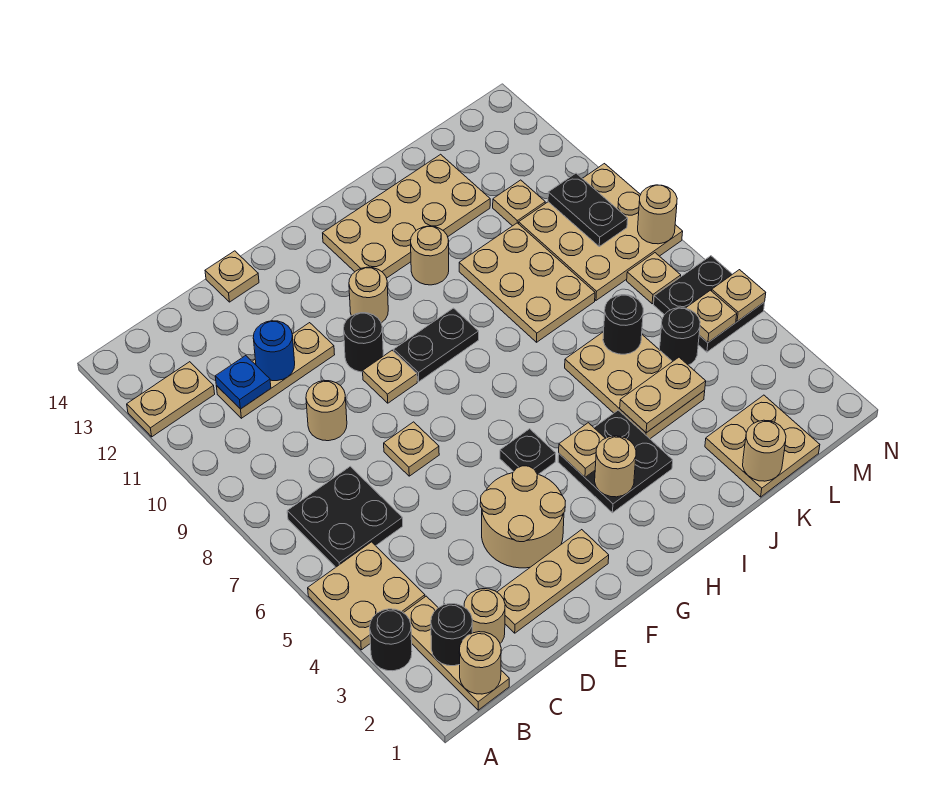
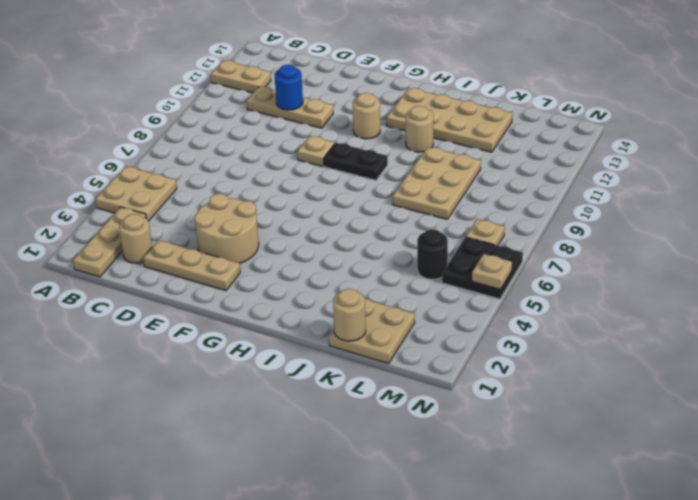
none -> black round brick A3 level 1
none -> black plate B6:C7 level 1
none -> tan round brick D9 level 1
none -> tan plate E7 level 1

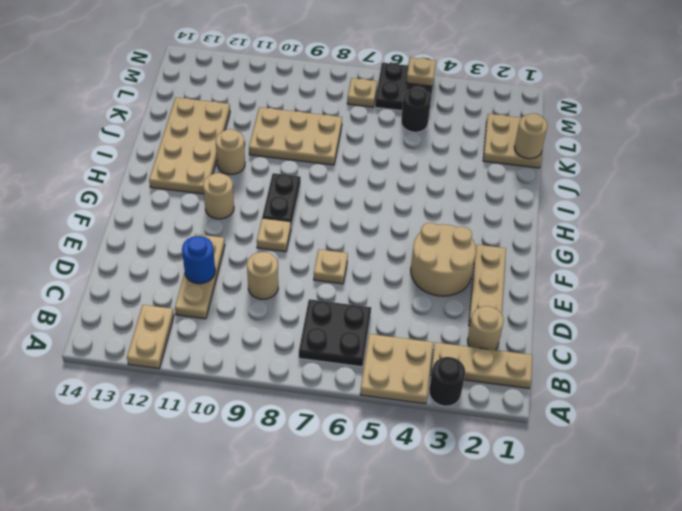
none -> tan plate E14 level 1
none -> black round brick F10 level 1
none -> black plate G5 level 1
none -> black plate H3:I4 level 1

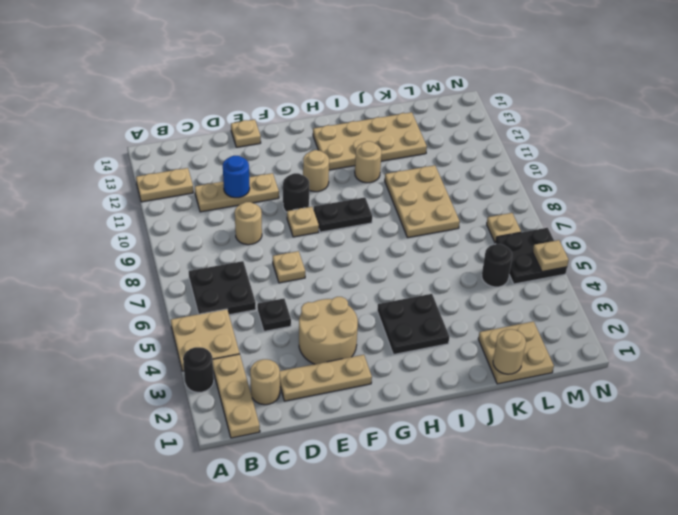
black plate D5 level 1 -> black plate G5 level 1
none -> tan plate J4:K6 level 1
none -> tan plate L8:N10 level 1
none -> tan plate L11 level 1
none -> tan round brick B1 level 2

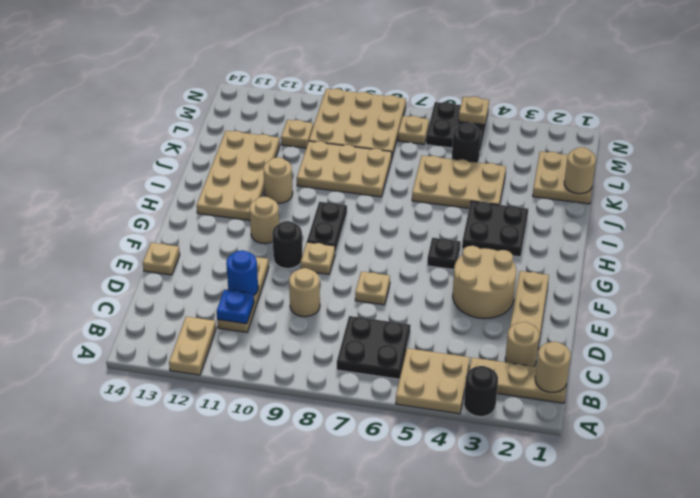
none -> black round brick B2 level 2
none -> tan round brick H3 level 2
none -> tan plate H4 level 2
none -> tan plate J4:K4 level 2

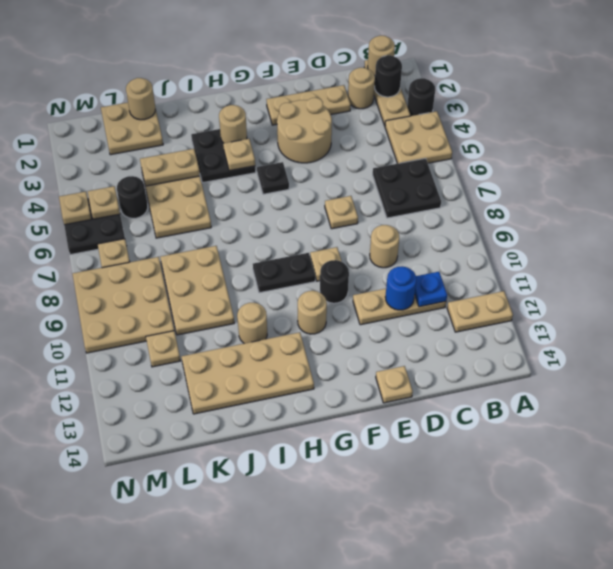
none -> black round brick K6 level 2
none -> black plate M9:M10 level 2
none -> tan round brick N8 level 2

